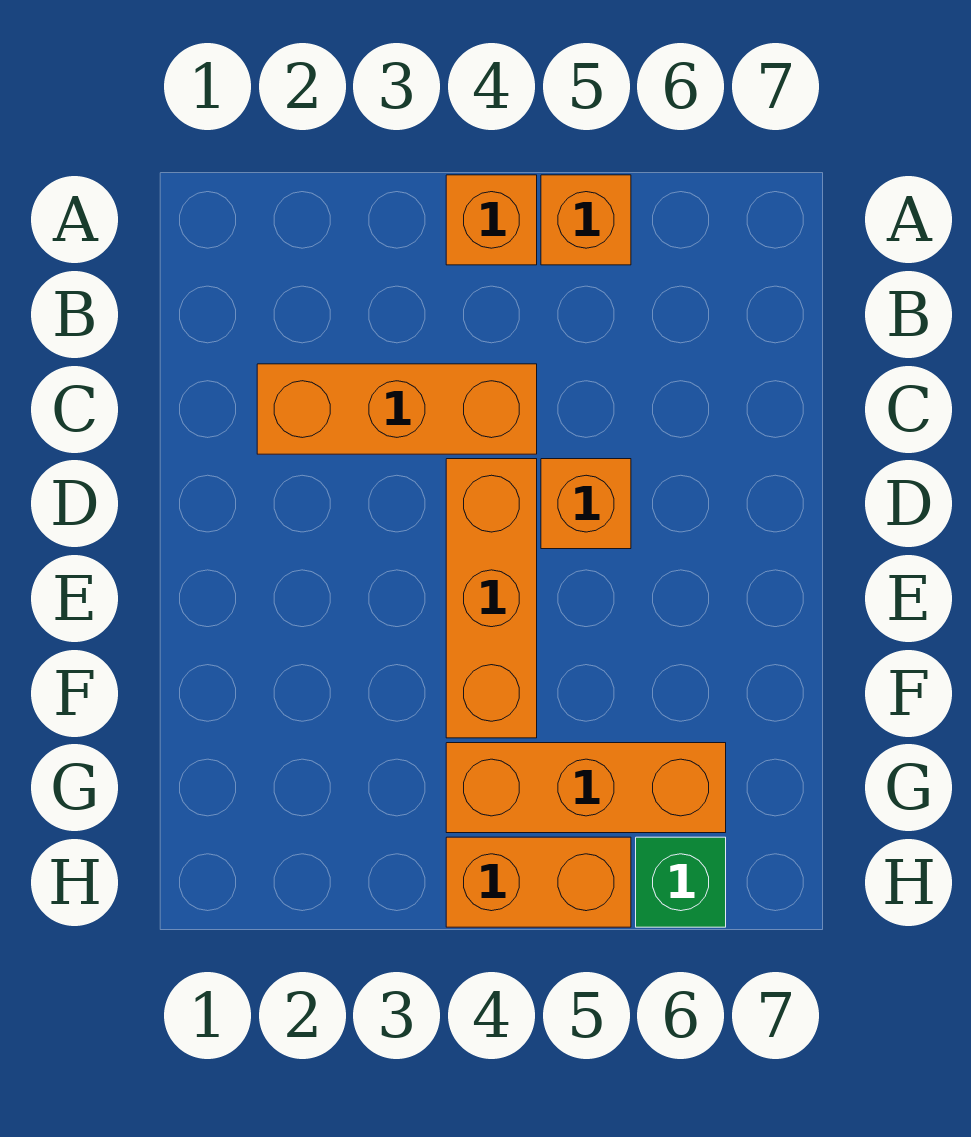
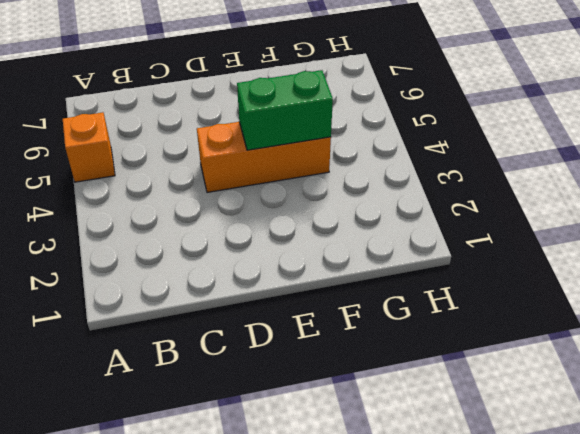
green brick E4:F4 level 2 -> none
none -> orange brick A4 level 1
none -> orange brick C2:C4 level 1

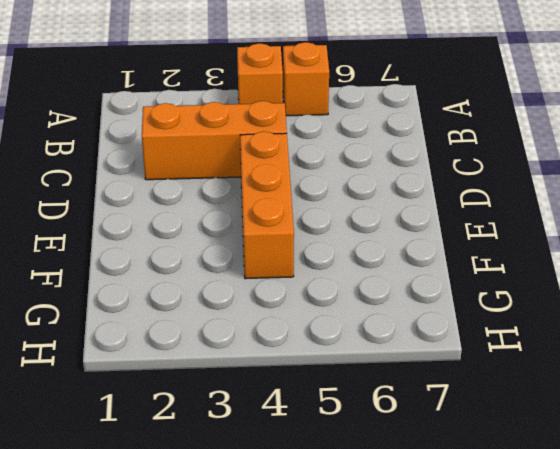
none -> orange brick D5 level 1
none -> orange brick G4:G6 level 1

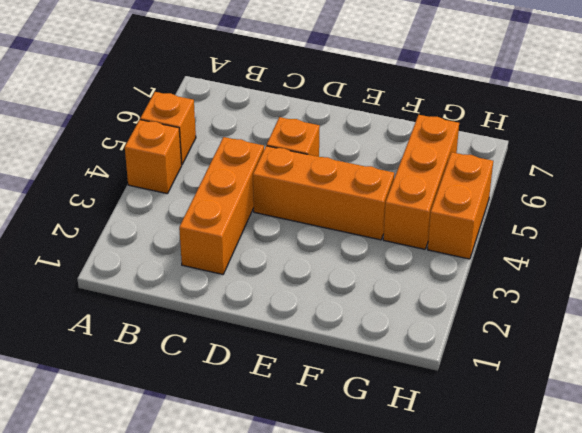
none -> green brick H6 level 1

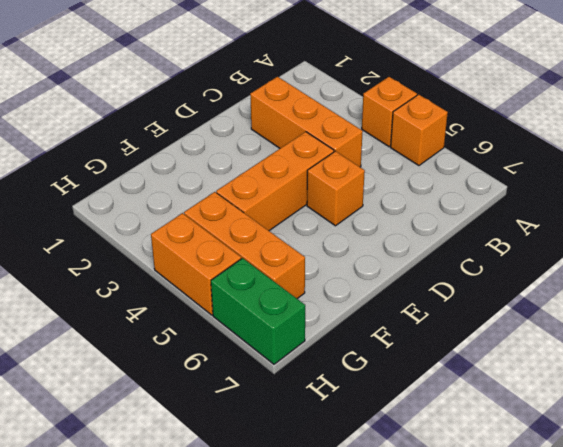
green brick H6:H7 level 1 -> green brick H6 level 1

